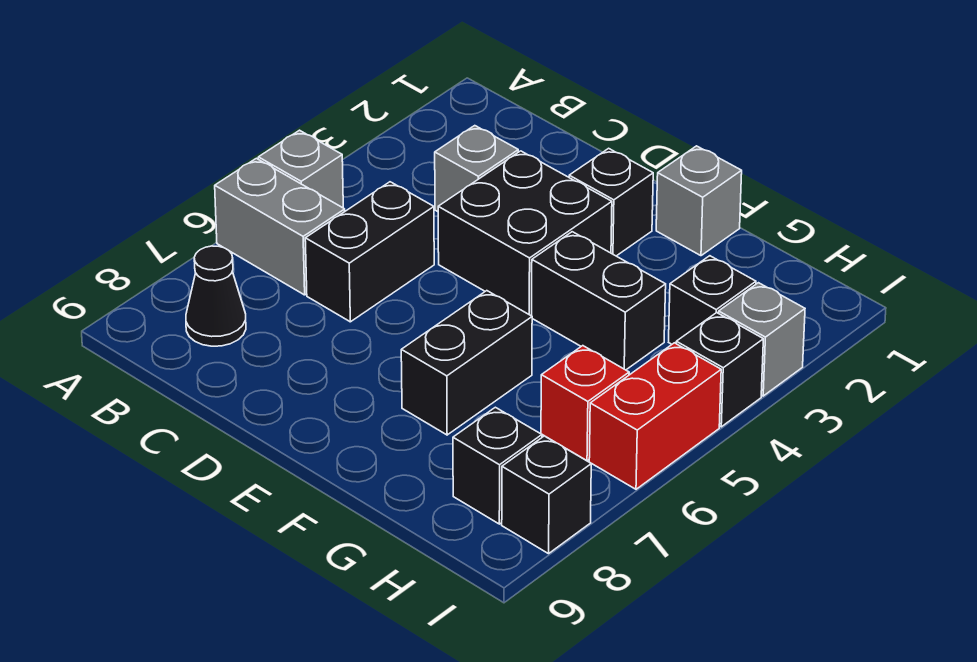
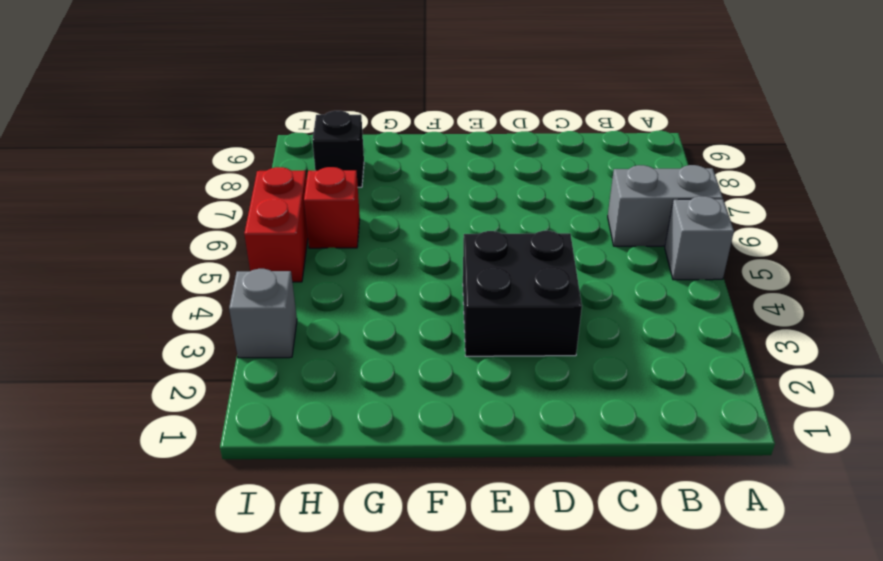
none -> black cone B8 level 1
none -> grey brick C3 level 1
none -> black brick C5:C6 level 1

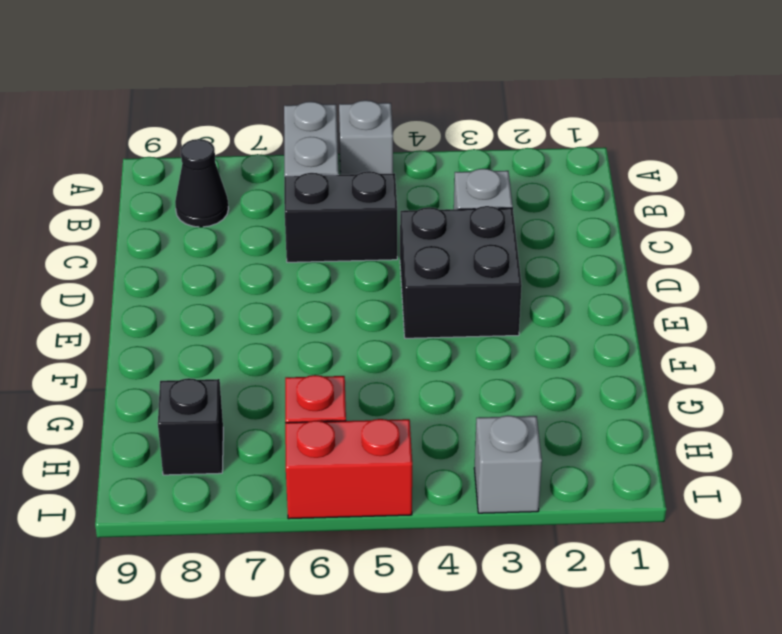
none -> black brick E2 level 1
none -> grey brick F1 level 1
none -> black brick F4:G4 level 1

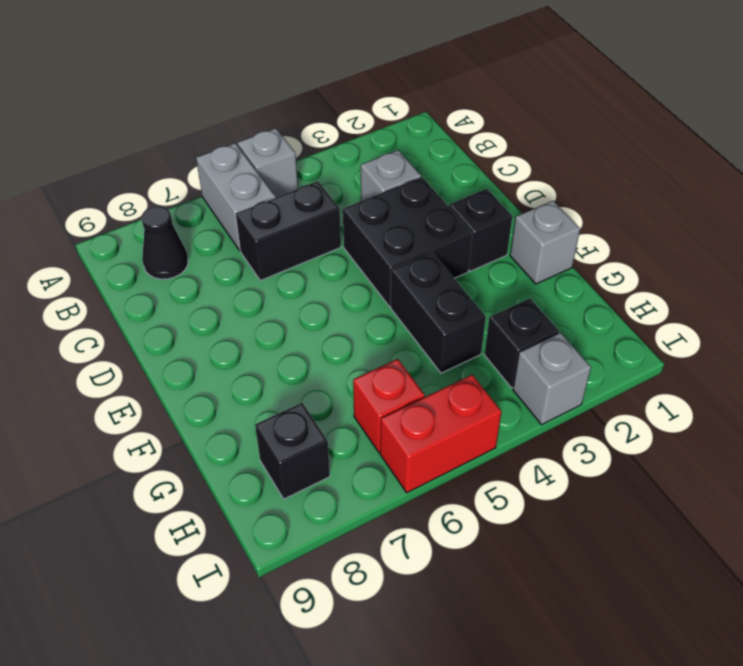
none -> black brick F6:F7 level 1
none -> black brick I4 level 1
none -> black brick I8 level 1

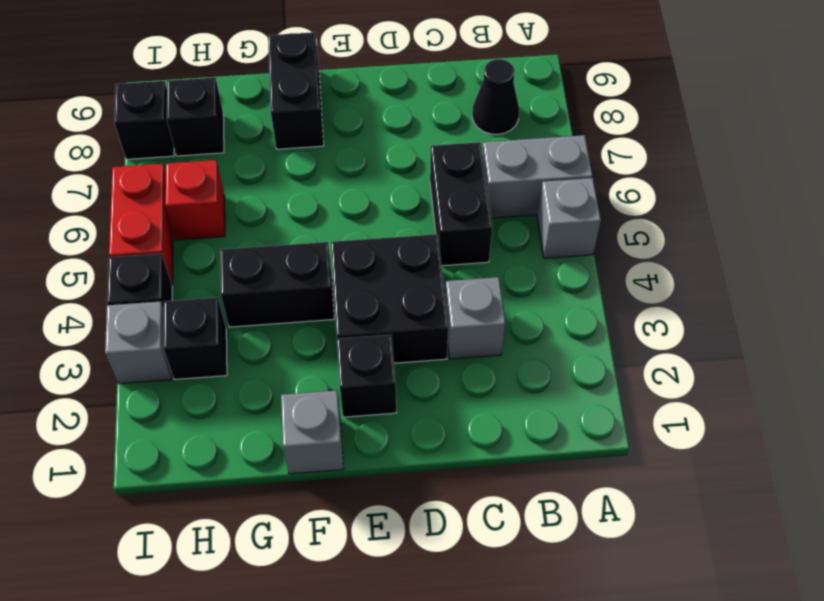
black brick F8:F9 level 1 -> black brick F6:F7 level 1

